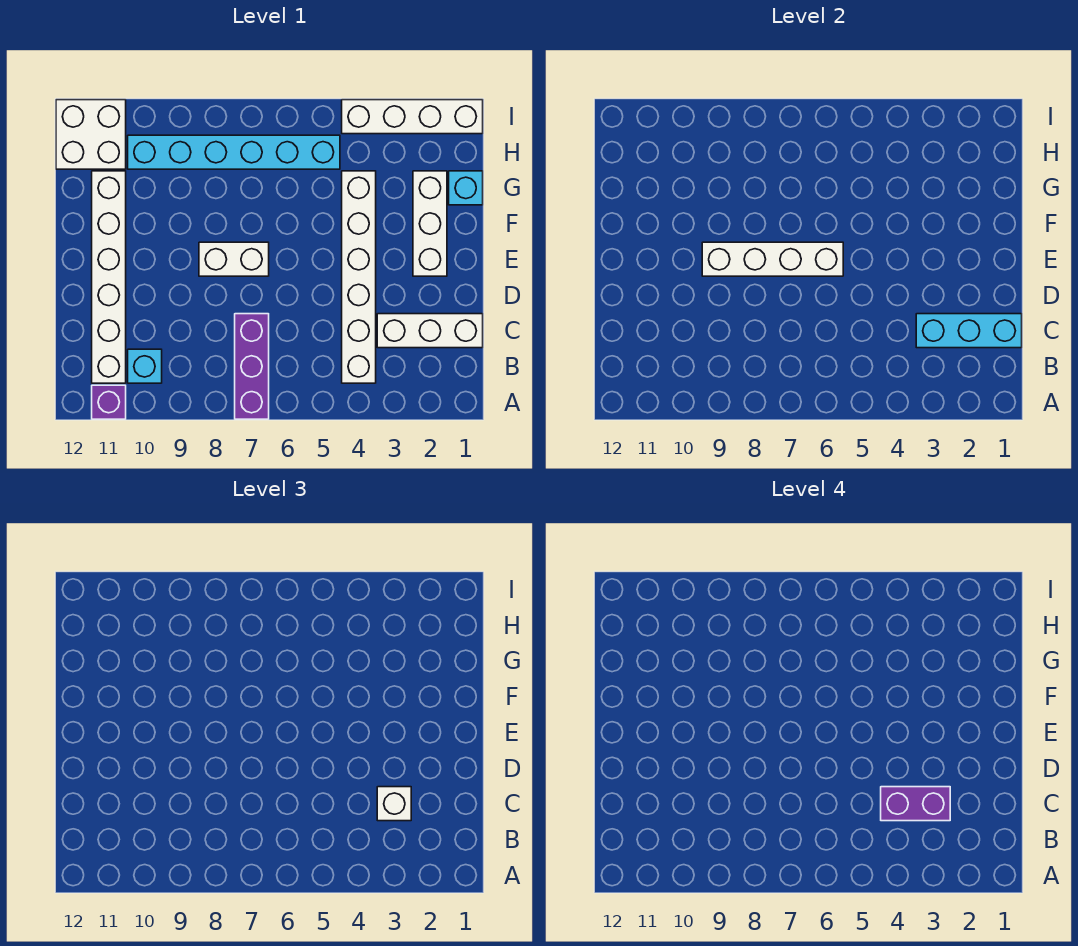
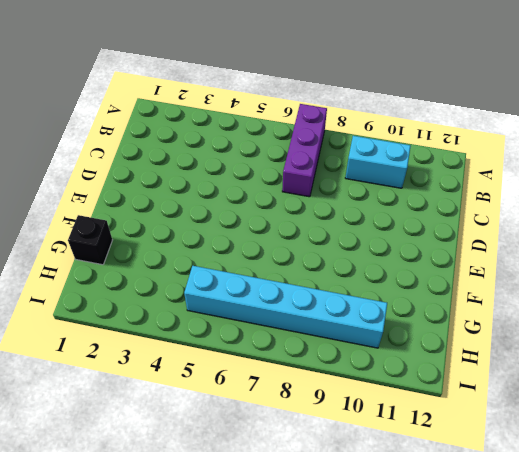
cyan brick B9:B10 level 1 -> cyan brick B10 level 1
black brick G1 level 1 -> cyan brick G1 level 1
none -> purple brick A11 level 1
none -> white brick B4:G4 level 1
none -> white brick B11:G11 level 1

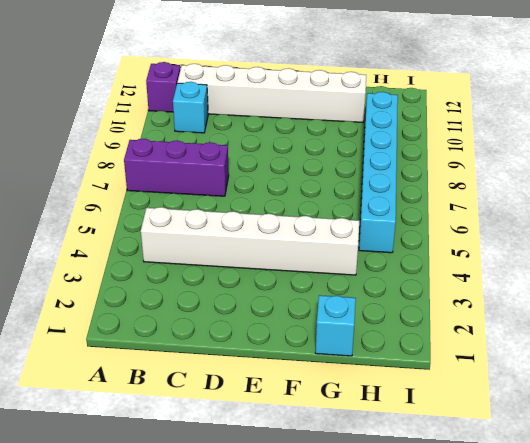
none -> white brick C1:C3 level 1
none -> white brick E2:G2 level 1
none -> white brick E7:E8 level 1

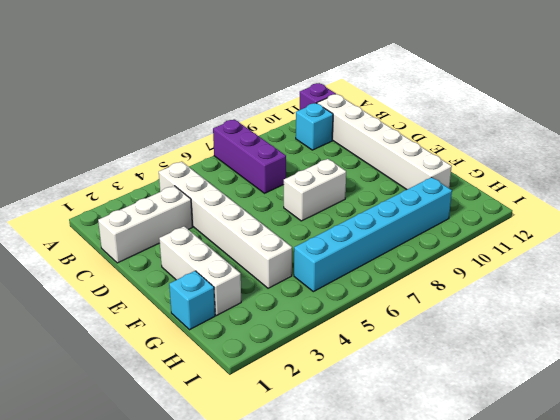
none -> white brick H11:I12 level 1
none -> white brick I1:I4 level 1
none -> cyan brick C1:C3 level 2

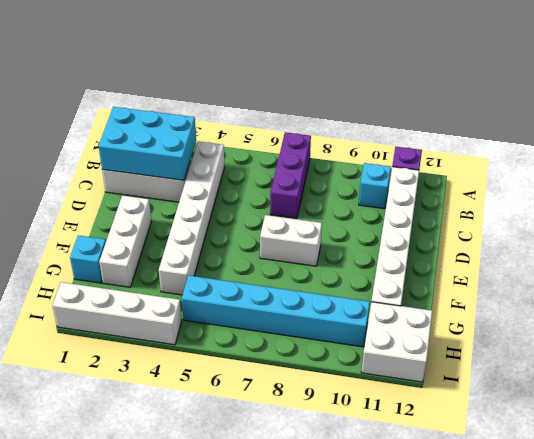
cyan brick B1:C3 level 2 -> cyan brick C1:C3 level 2
none -> white brick E6:E9 level 2
none -> white brick C3 level 3
none -> purple brick C3:C4 level 4

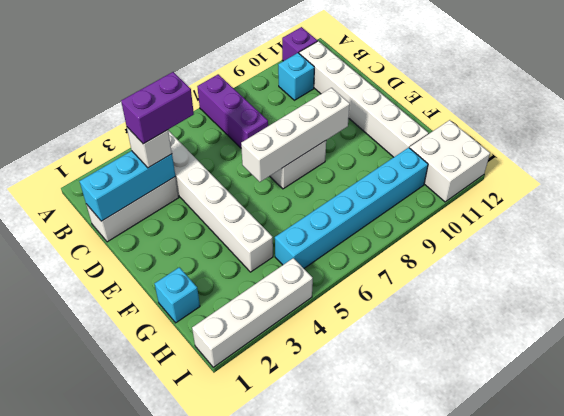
none -> white brick E2:G2 level 1

